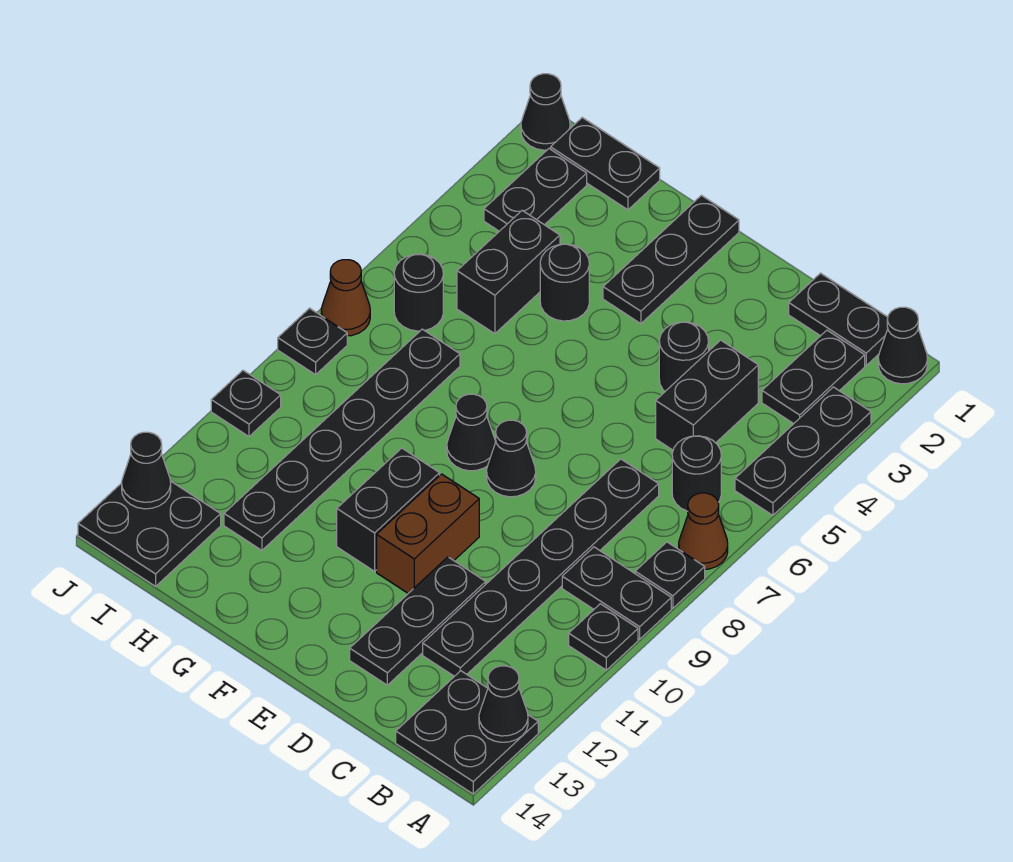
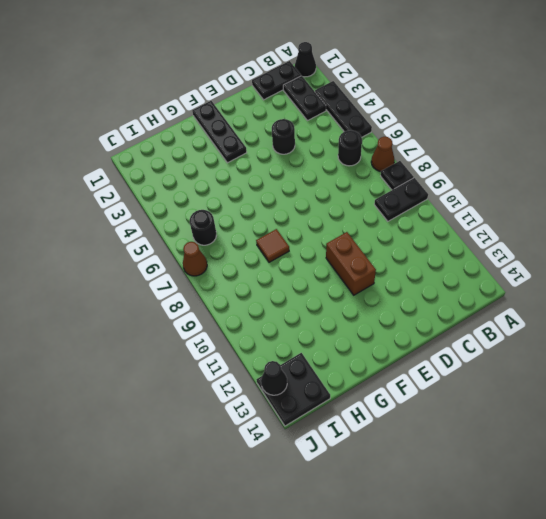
brown tile G8 level 1 -> none
none -> black plate A10 level 1
none -> black plate A13:B14 level 1
none -> black brick C4:C5 level 1
none -> black plate C7:C12 level 1

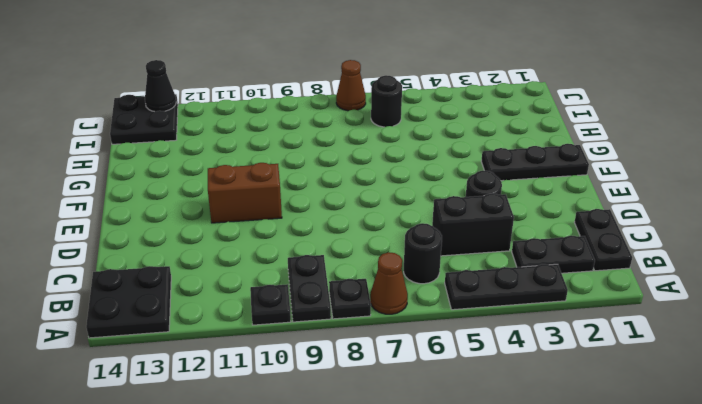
none -> black cone A1 level 1
none -> black plate C7:C12 level 1
none -> black plate D11:D13 level 1
none -> black cone E8 level 1

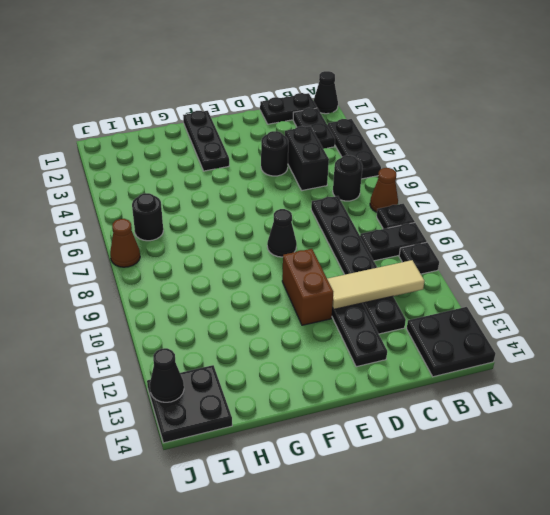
tan tile B11:D11 level 2 -> none
none -> black cone F8 level 1
none -> black brick F10:F11 level 1
none -> black round brick G4 level 1
none -> black plate H1:I1 level 1

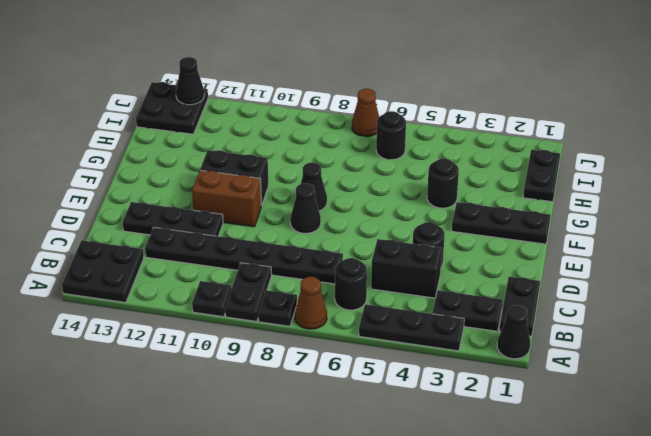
none -> black brick H4:H5 level 1
none -> black plate H7:H12 level 1
none -> black plate I2:I3 level 1
none -> black cone J1 level 1

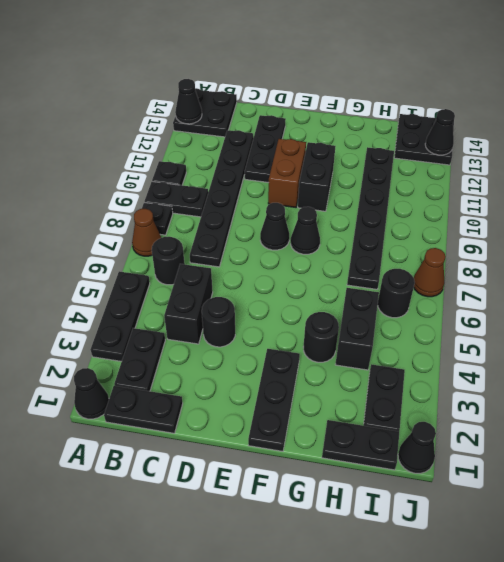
none -> black plate J8 level 1
none -> black plate J10 level 1

